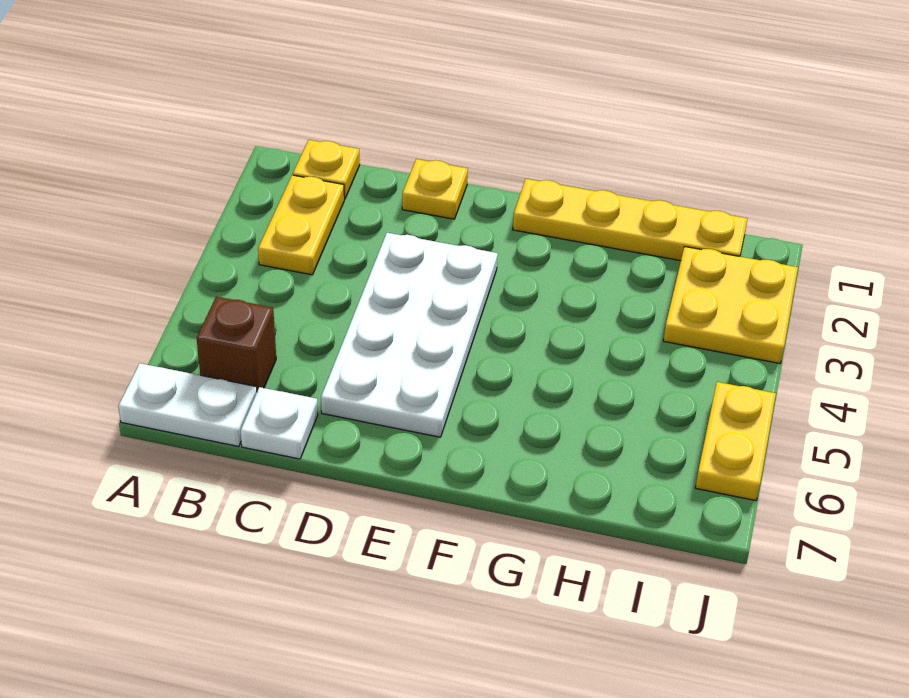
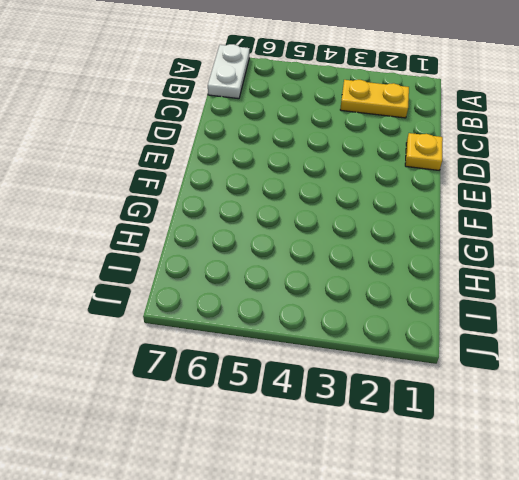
none -> yellow plate B1 level 1
none -> brown brick B6 level 1

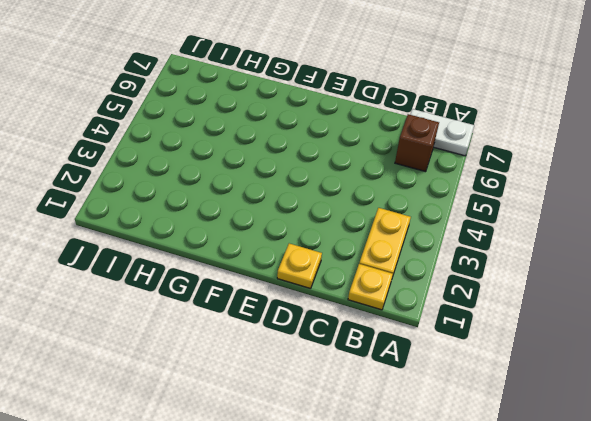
none -> white plate C7 level 1
none -> white plate D3:E6 level 1

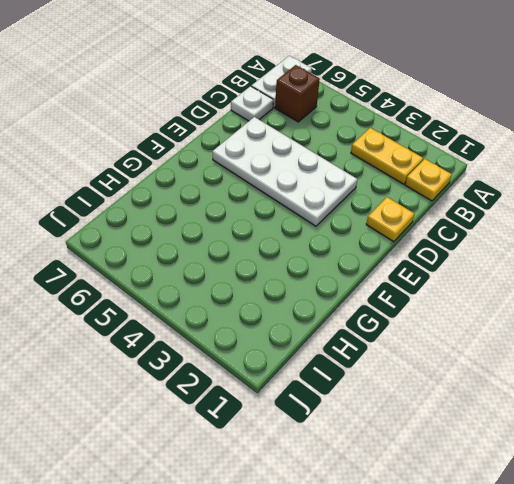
none -> yellow plate F1:I1 level 1
none -> yellow plate I2:J3 level 1

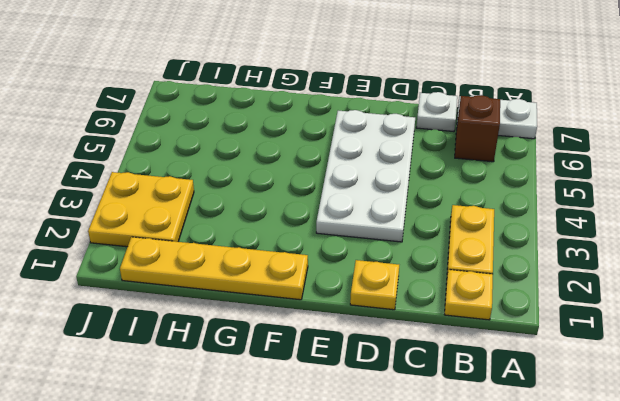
none -> yellow plate J5:J6 level 1

